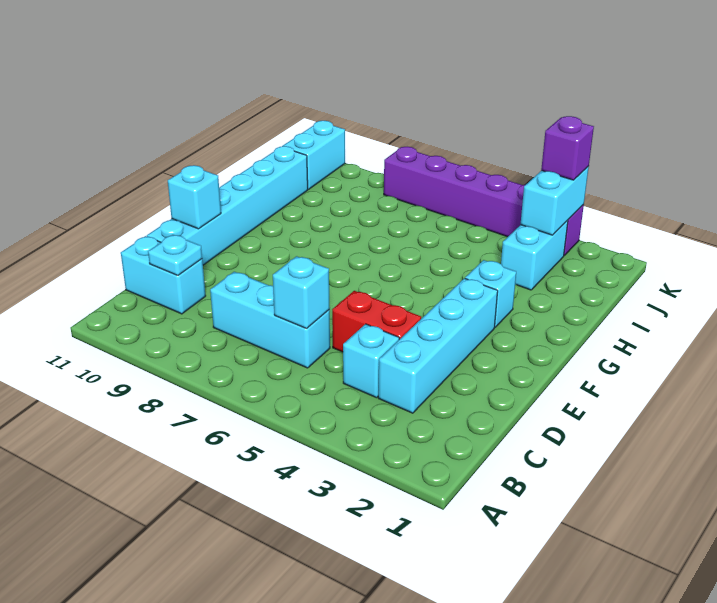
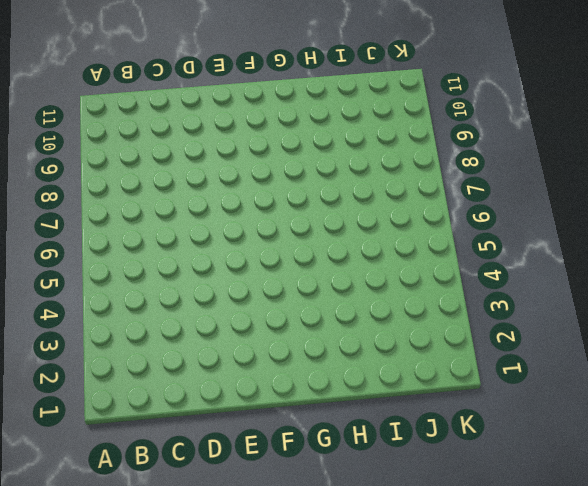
none -> cyan brick C3:F3 level 1
none -> cyan brick C4 level 1
none -> cyan brick C6:C8 level 1

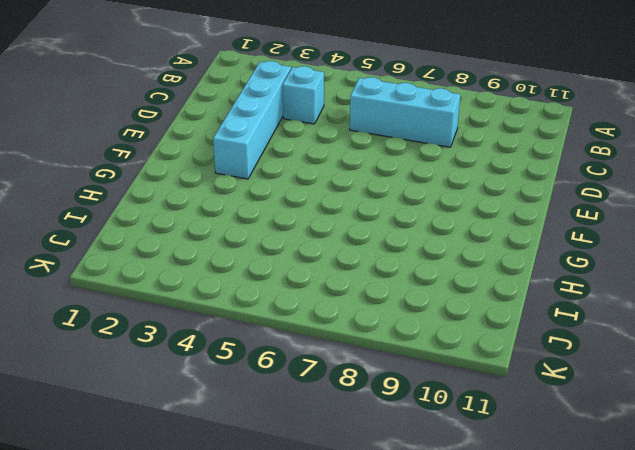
none -> cyan brick C10:C11 level 1
none -> red brick D4:D5 level 1
none -> cyan brick D11:I11 level 1

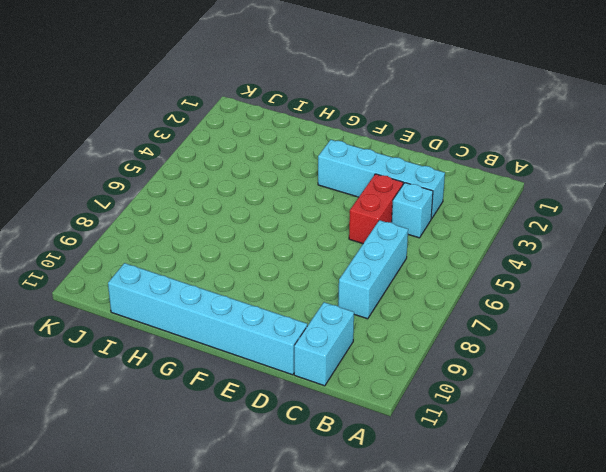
none -> cyan brick G3 level 1
none -> cyan brick I3:J3 level 1
none -> cyan brick J11:K11 level 1

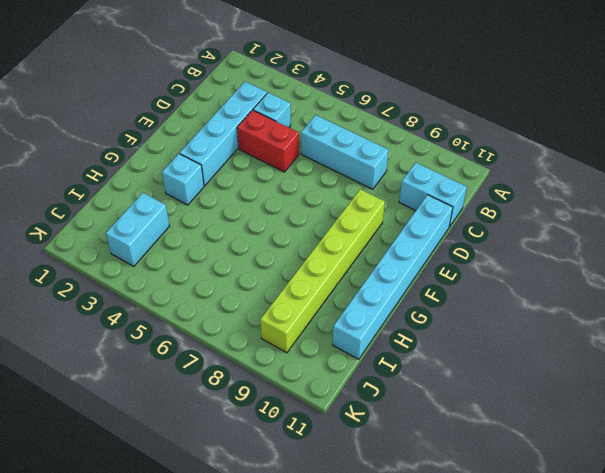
lime brick E9:J9 level 1 -> none
none -> cyan brick J11:K11 level 1
none -> purple brick K3:K8 level 1
none -> cyan brick C6 level 2

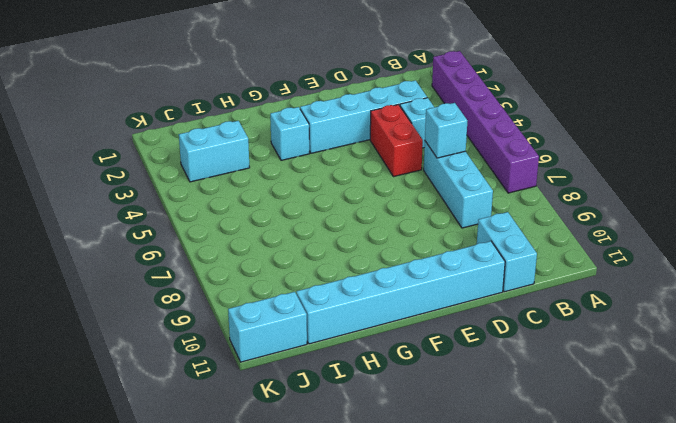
purple brick A2:A7 level 1 -> purple brick K3:K8 level 1
none -> cyan plate C10 level 2
none -> cyan brick E11 level 2
none -> cyan brick J3:K3 level 2

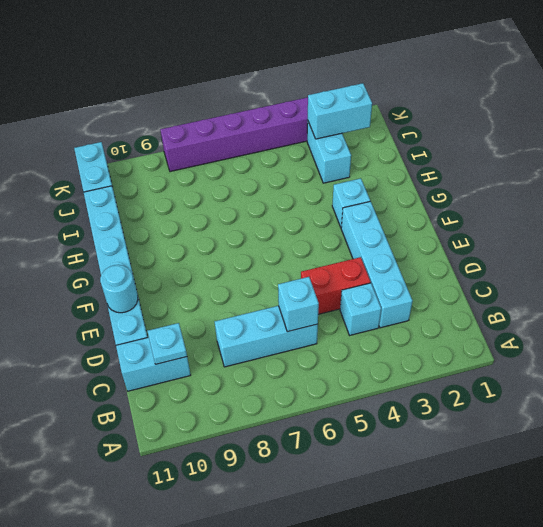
cyan round brick E11 level 2 -> cyan brick E11 level 2
cyan brick J2:J3 level 2 -> cyan brick J3:K3 level 2
none -> purple brick K3 level 3

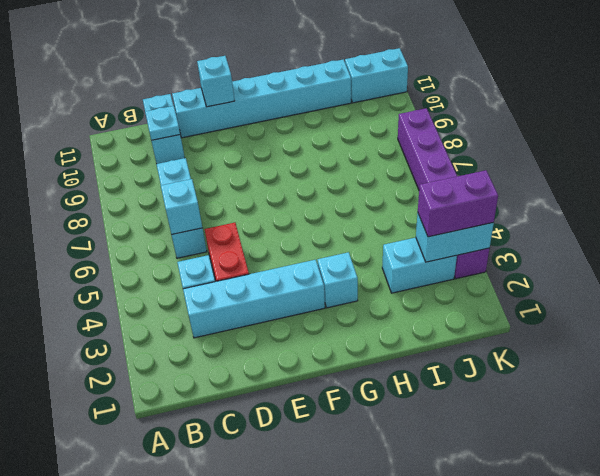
purple brick J3:K3 level 3 -> purple brick K3 level 3

